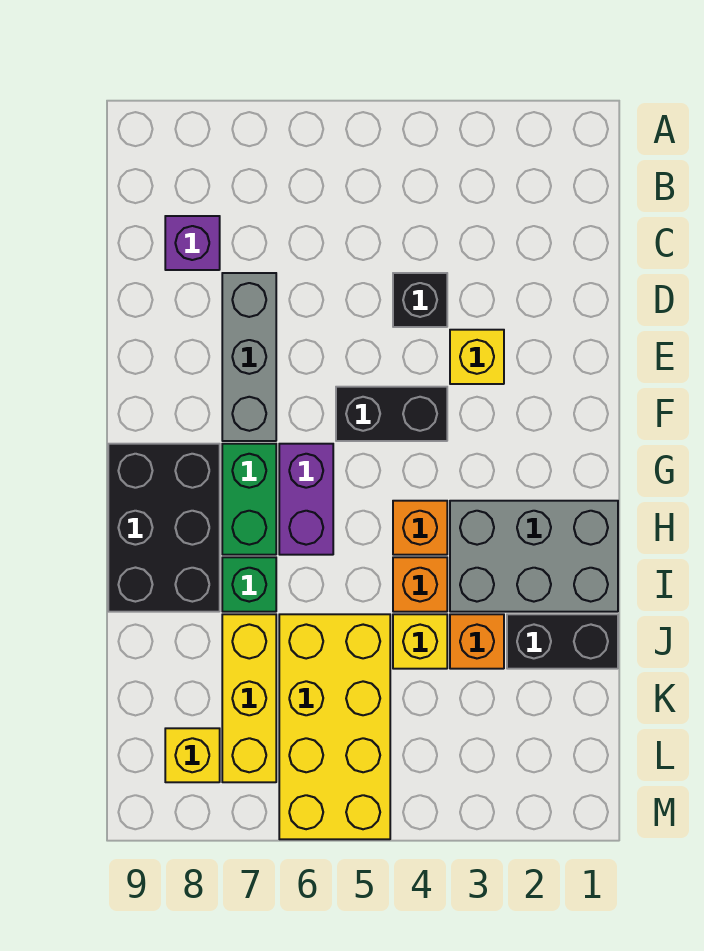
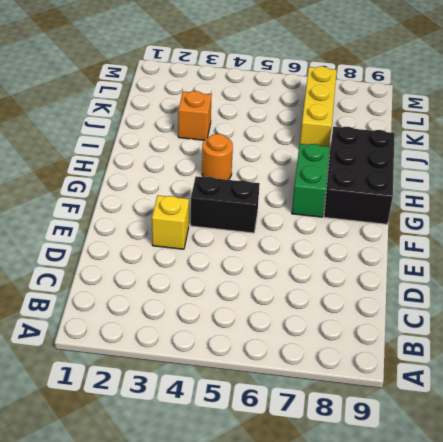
orange round brick H4 level 1 -> orange brick H4 level 1
none -> purple brick C8 level 1
none -> black brick D4 level 1
none -> grey brick D7:F7 level 1

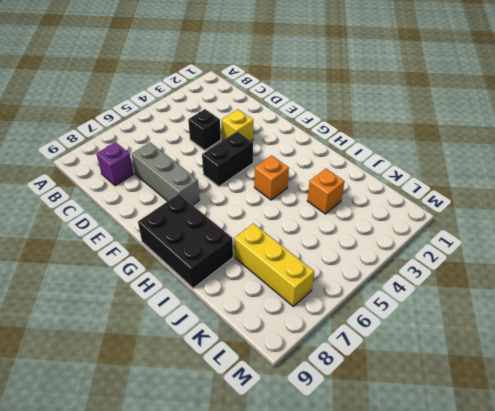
none -> purple brick G6:H6 level 1
none -> green brick G7:H7 level 1
none -> grey brick H1:I3 level 1

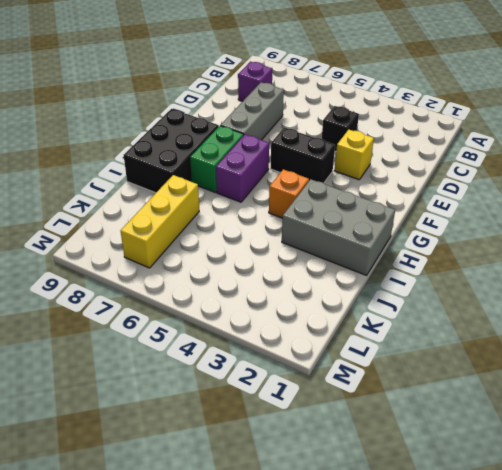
none -> orange brick I4 level 1
none -> green brick I7 level 1
none -> black brick J1:J2 level 1

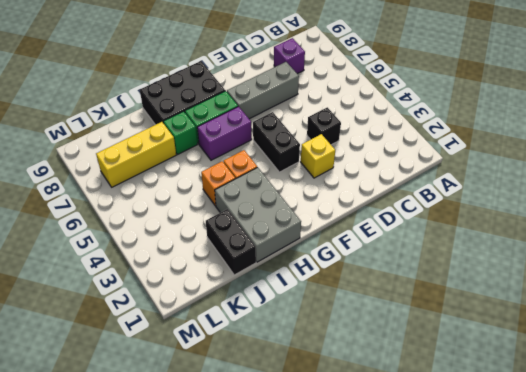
none -> orange brick J3 level 1
none -> yellow brick J4 level 1
none -> yellow brick J5:M6 level 1

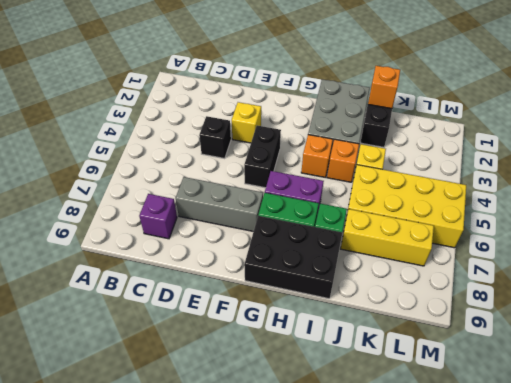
orange brick J1 level 2 -> orange brick J3 level 1
none -> yellow brick L8 level 1

